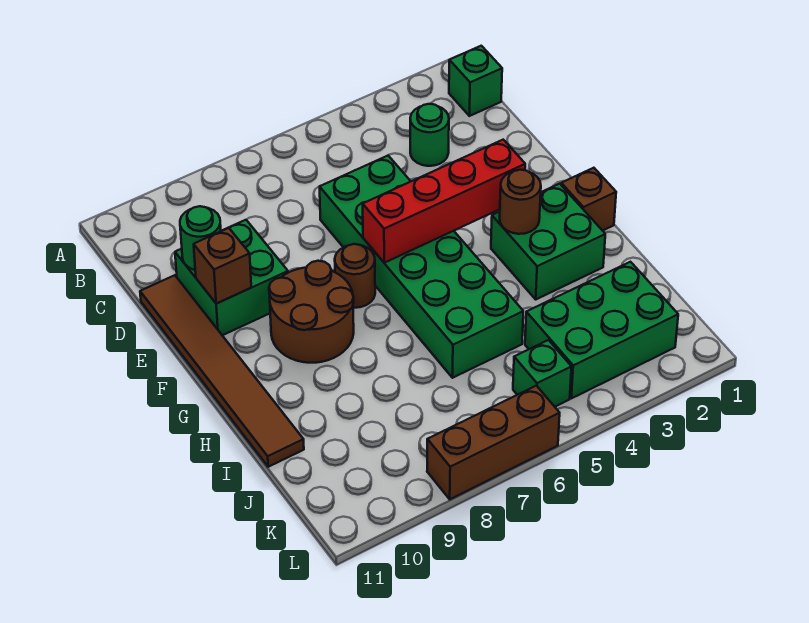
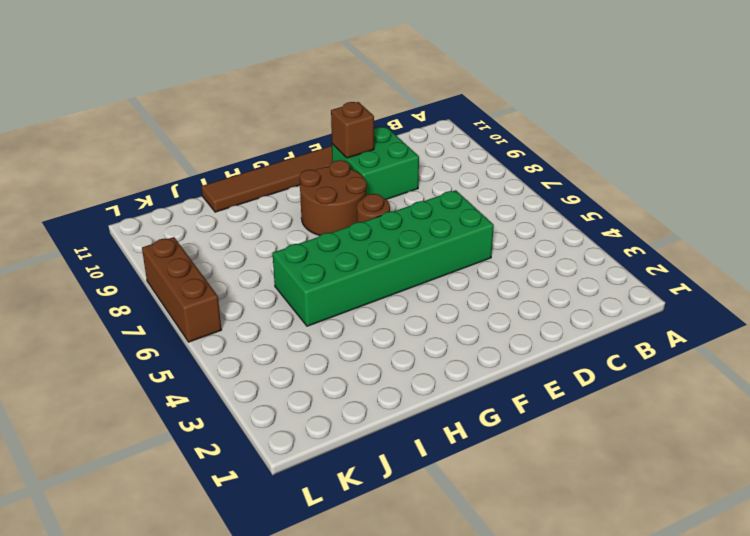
none -> green brick B1 level 1
none -> green round brick C3 level 1
none -> brown brick G1 level 1

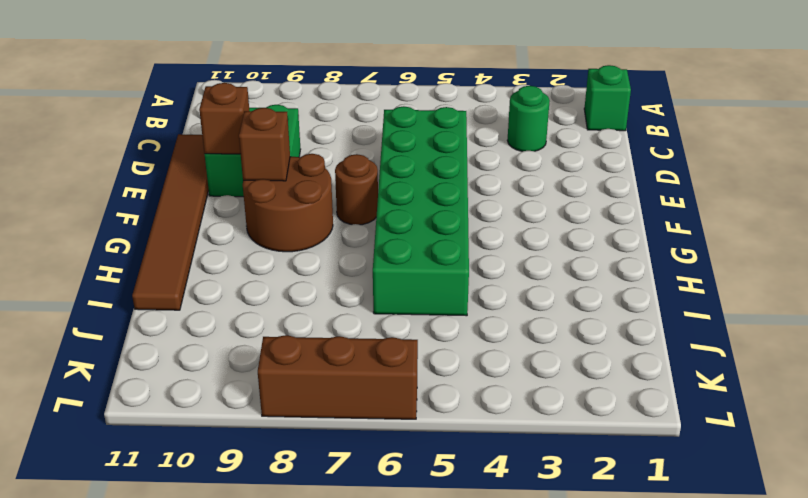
brown brick F9 level 2 -> brown brick G1 level 1
none -> green brick G2:H3 level 1
none -> green brick J2:K4 level 1
none -> green brick K5 level 1

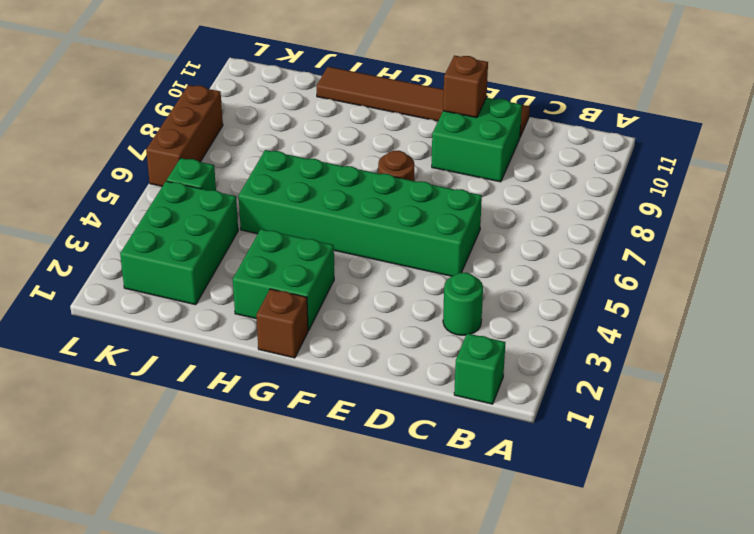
none -> brown round brick F8:G9 level 1
none -> green round brick D10 level 2
none -> red brick F3:F6 level 2

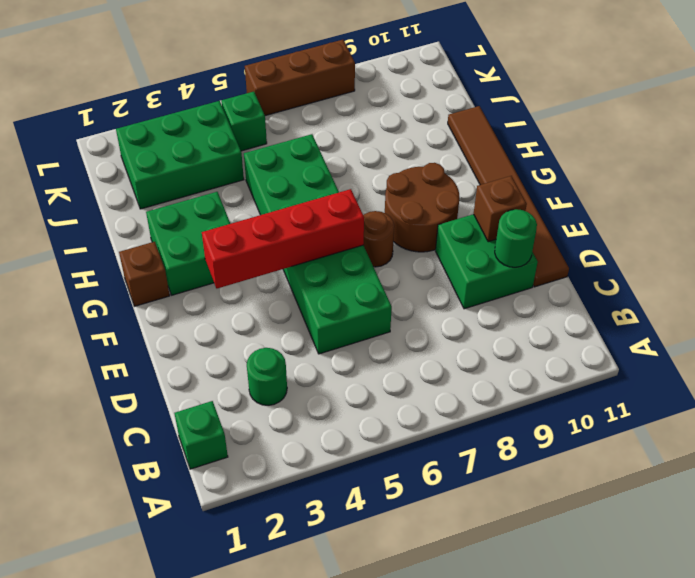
none -> brown round brick G3 level 2

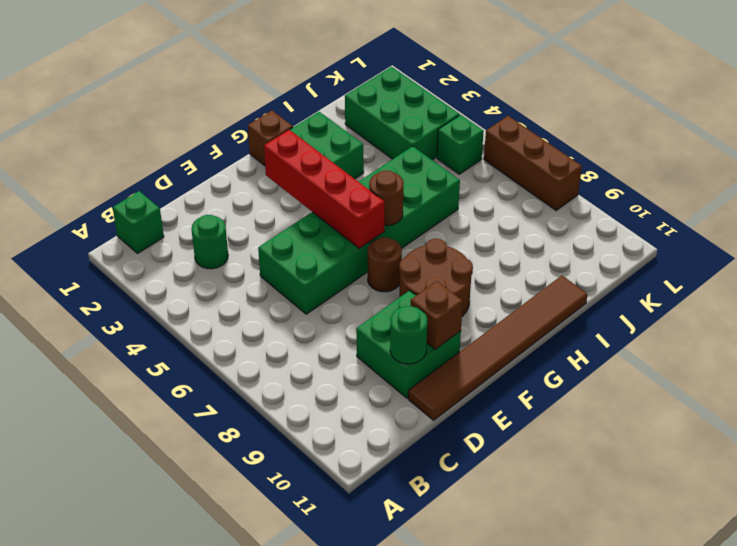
brown round brick G6 level 2 -> brown round brick G3 level 2

